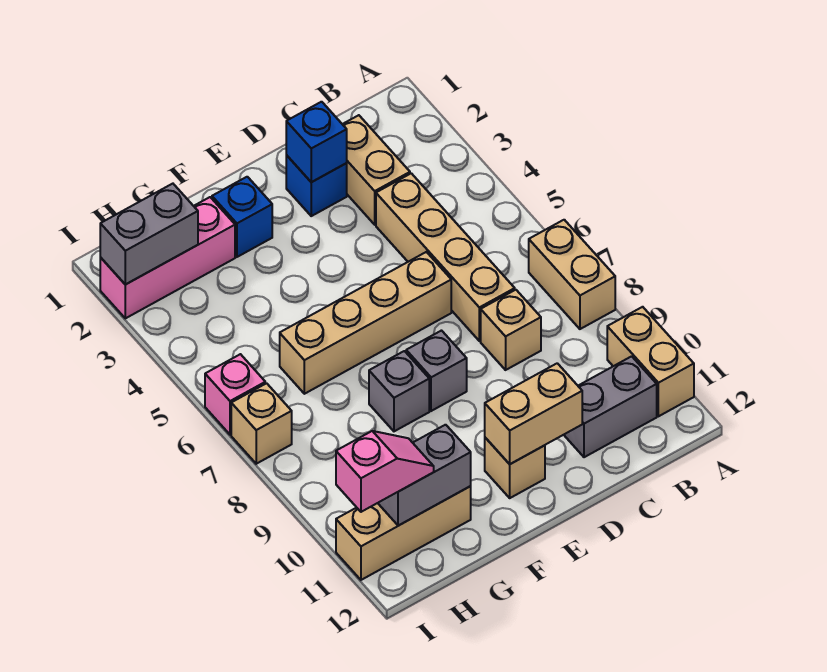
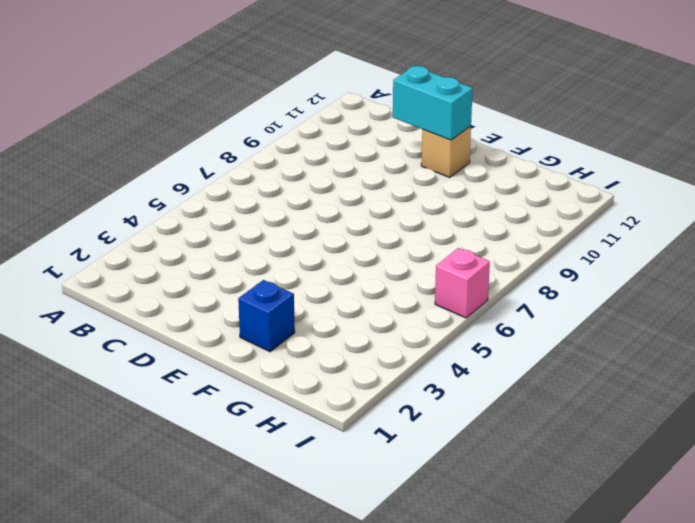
cyan brick D11:E11 level 2 -> tan brick D11:E11 level 2
none -> tan brick A7:A8 level 1
none -> tan brick A10:A11 level 1
none -> grey brick B11:C11 level 1

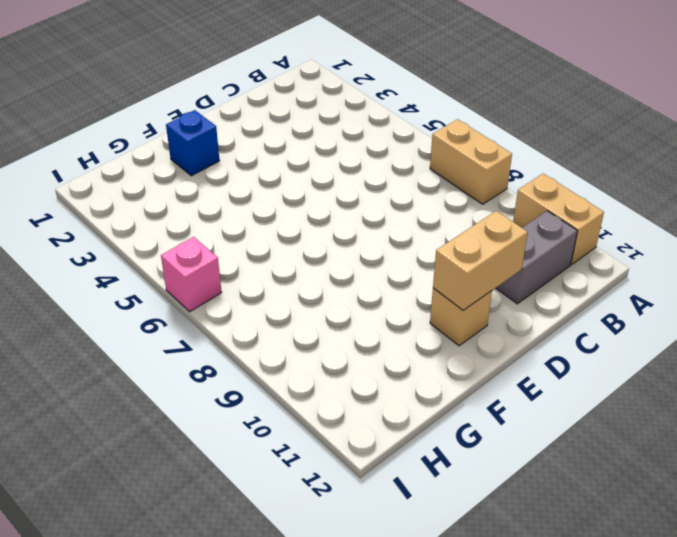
none -> tan brick C2:C3 level 1
none -> tan brick C4:C7 level 1
none -> tan brick C8 level 1

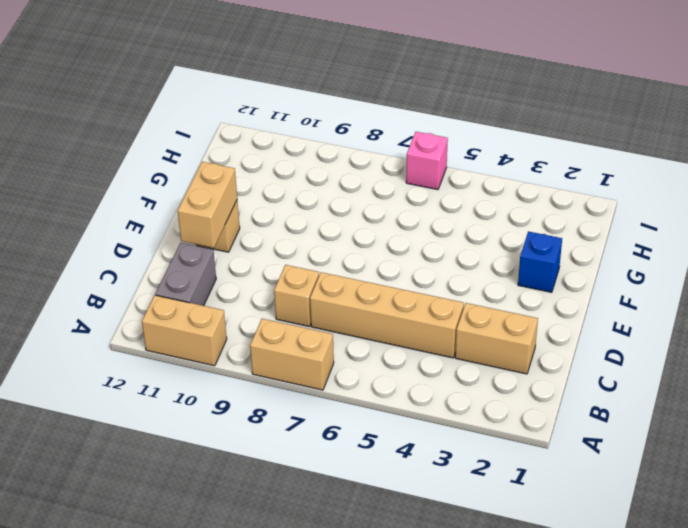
none -> blue brick D2 level 1
none -> tan brick D6:G6 level 1
none -> grey brick E8 level 1

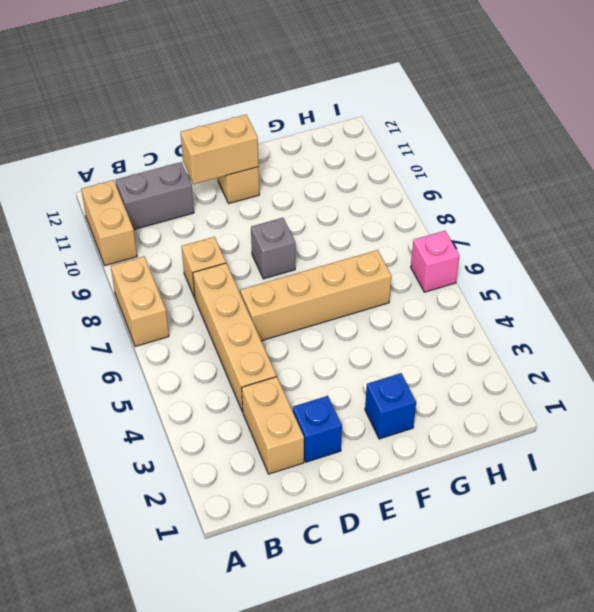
none -> grey brick F8 level 1
none -> pink brick G2:I2 level 1
none -> tan brick G11:I11 level 1

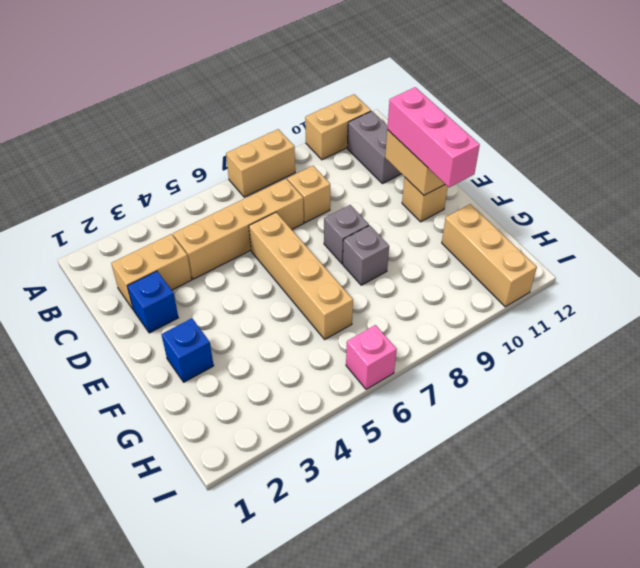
pink brick D11:F11 level 3 -> pink brick G2:I2 level 1
none -> tan brick I7 level 1
none -> blue brick D2 level 2
none -> grey brick G11:H11 level 2

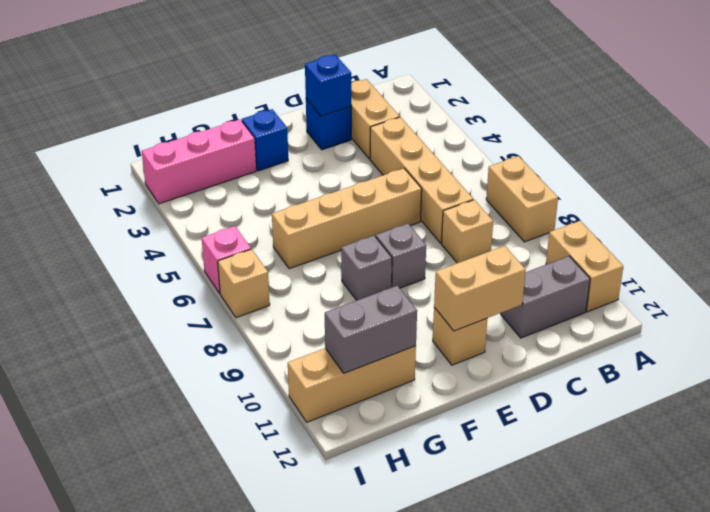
none -> grey brick H2:I2 level 2
none -> pink slope H11:I11 level 3 top I

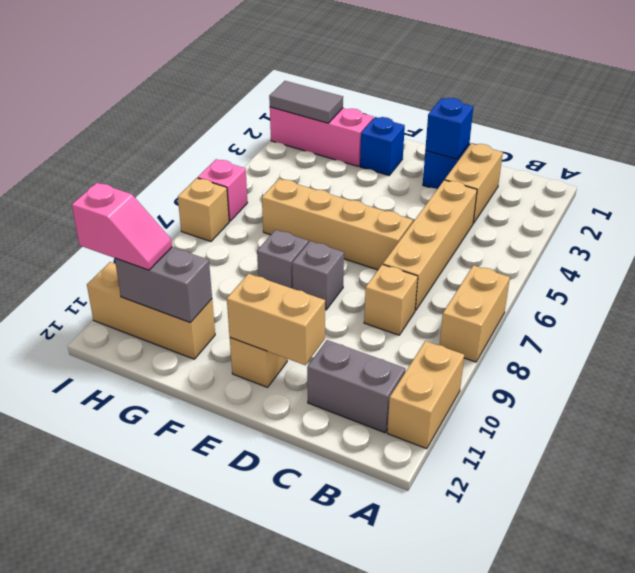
grey tile H2:I2 level 2 -> grey brick H2:I2 level 2

